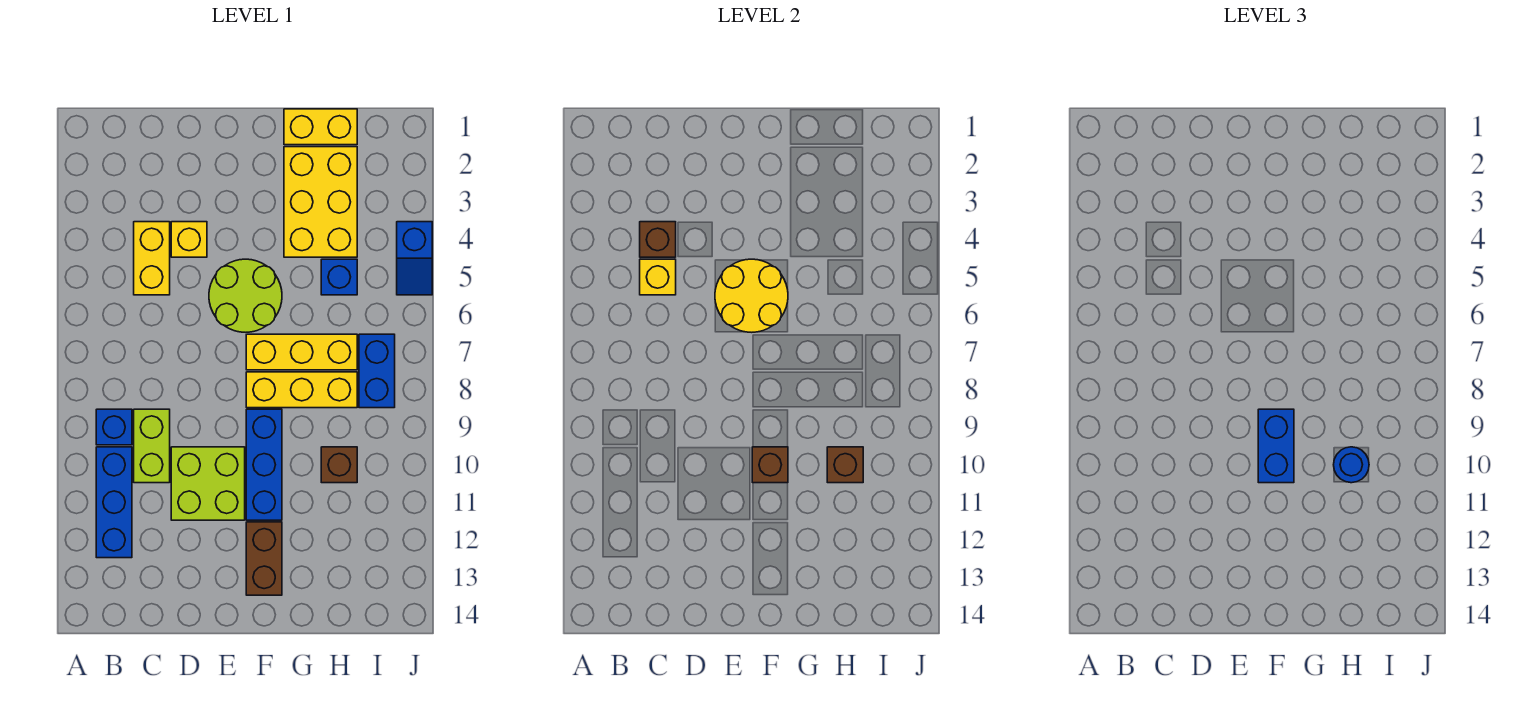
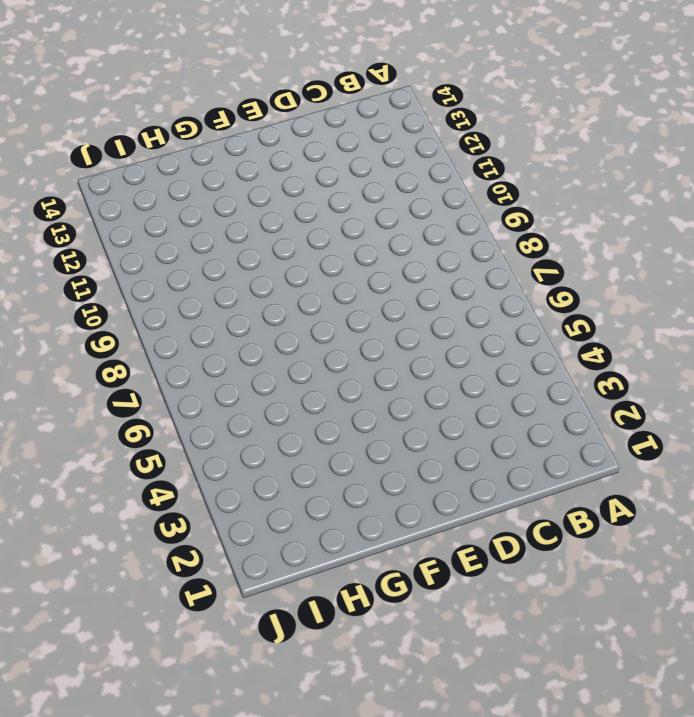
none -> blue brick B9 level 1
none -> blue brick B10:B12 level 1
none -> yellow brick C4:C5 level 1

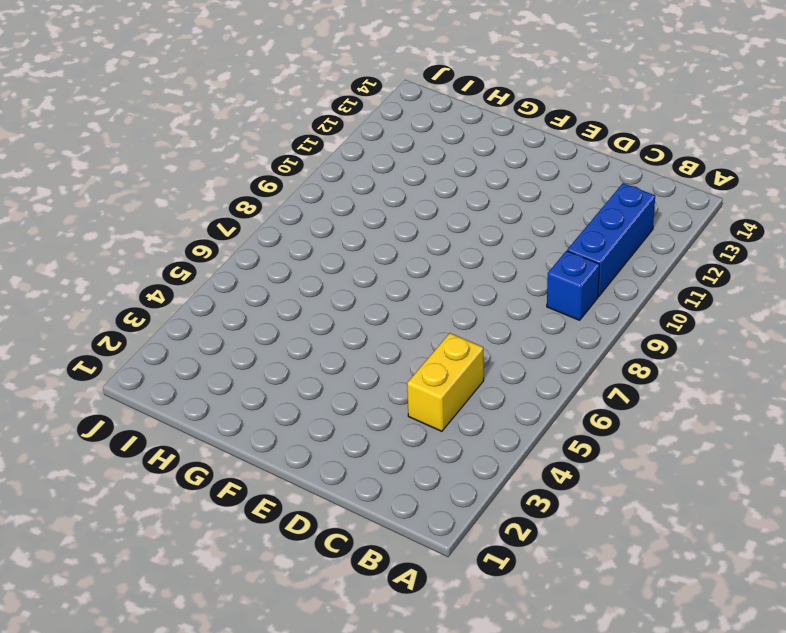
none -> lime brick C9:C10 level 1
none -> yellow brick D4 level 1
none -> lime brick D10:E11 level 1

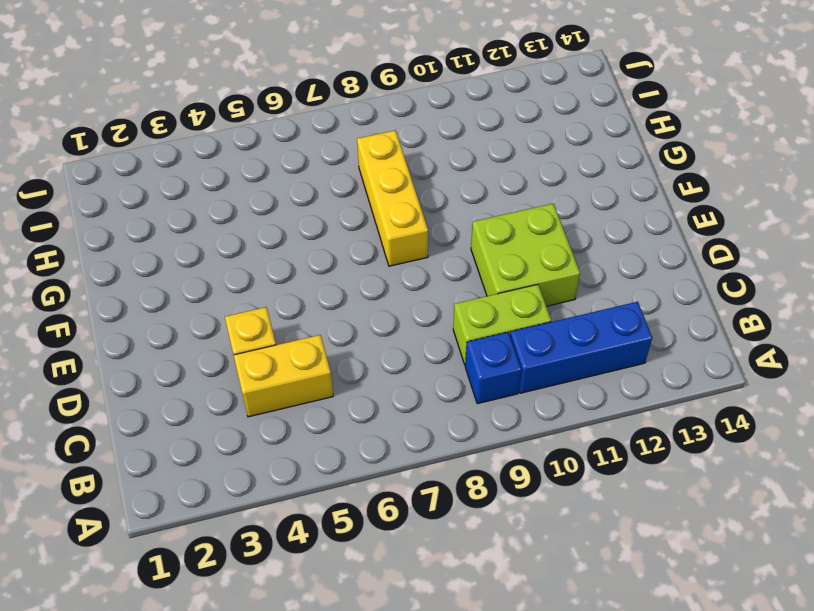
none -> lime round brick E5:F6 level 1
none -> yellow brick F7:H7 level 1
none -> blue brick F9:F11 level 1

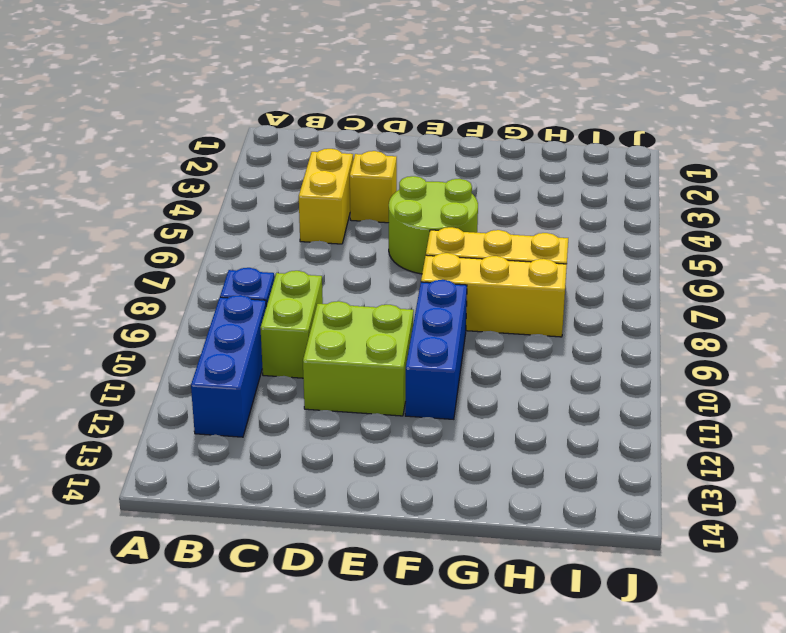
none -> brown brick F12:F13 level 1
none -> yellow brick G1:H1 level 1
none -> yellow brick G2:H4 level 1

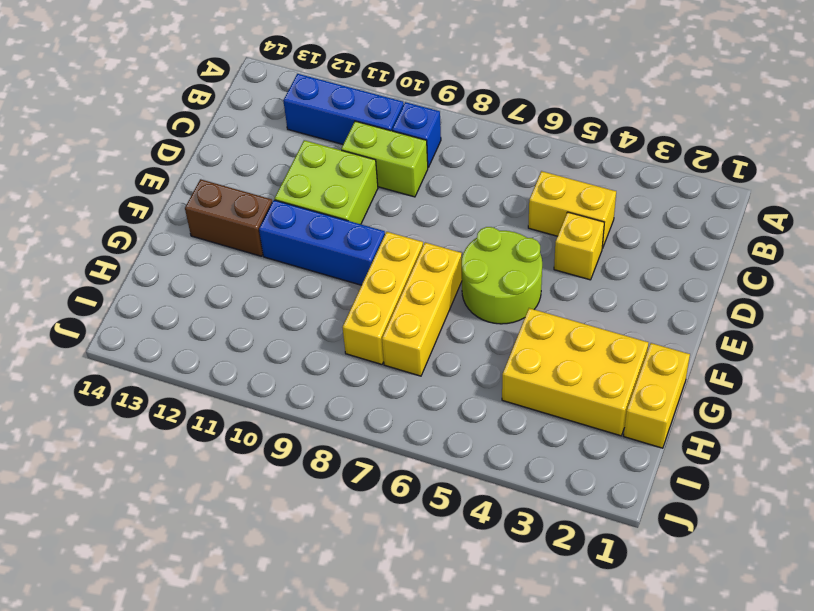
none -> blue brick H5 level 1
none -> brown brick H10 level 1
none -> blue brick I7:I8 level 1

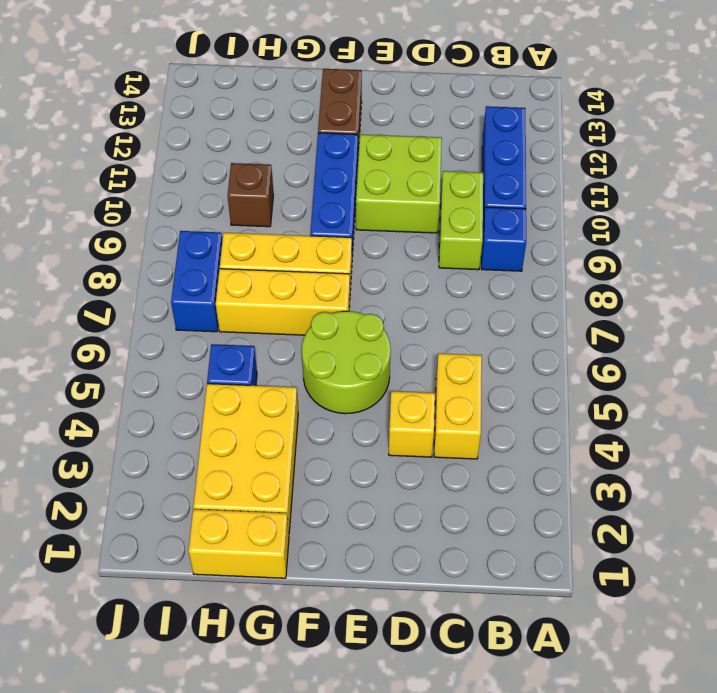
none -> blue slope J4:J5 level 1 top 4
none -> brown brick C4 level 2
none -> yellow brick C5 level 2

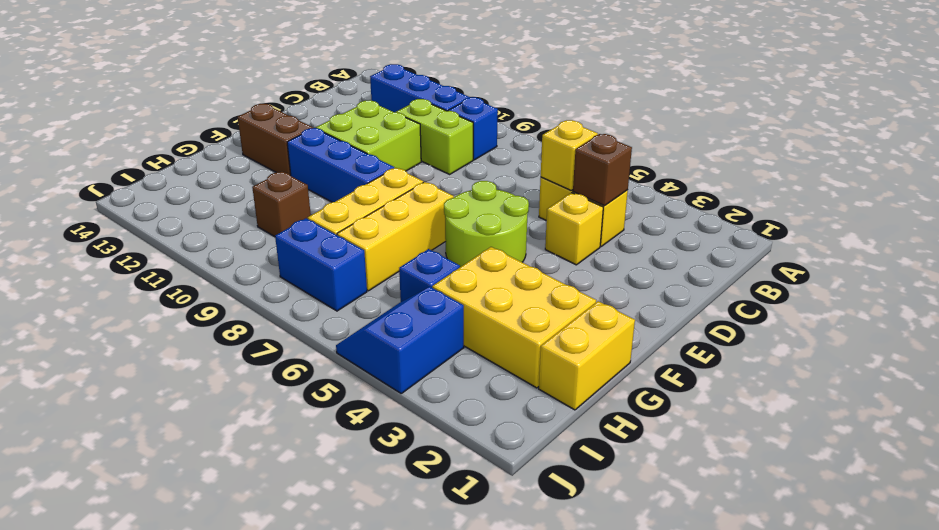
blue slope I4:J5 level 1 top 4 -> blue slope J4:J5 level 1 top 4
none -> yellow round brick E5:F6 level 2
none -> brown brick F10 level 2
none -> brown brick H10 level 2

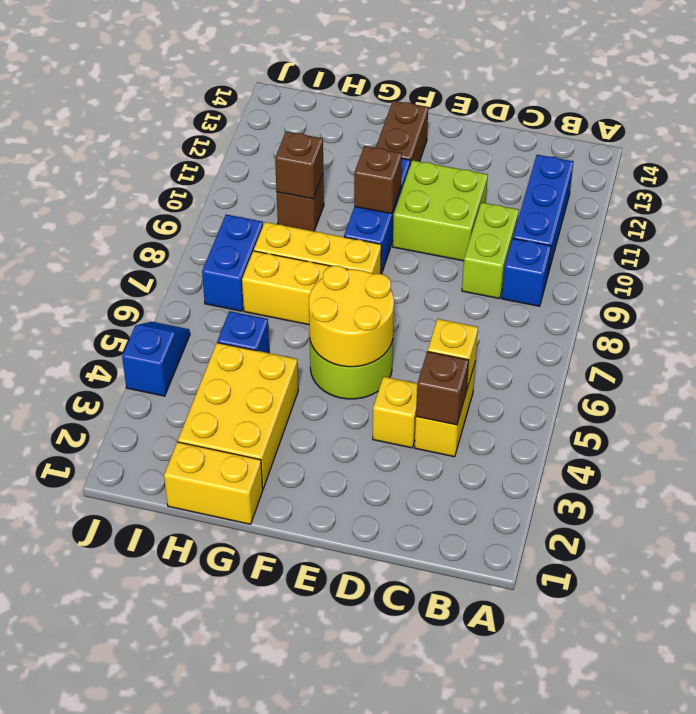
none -> blue brick F9:F10 level 3
none -> blue round brick H10 level 3

